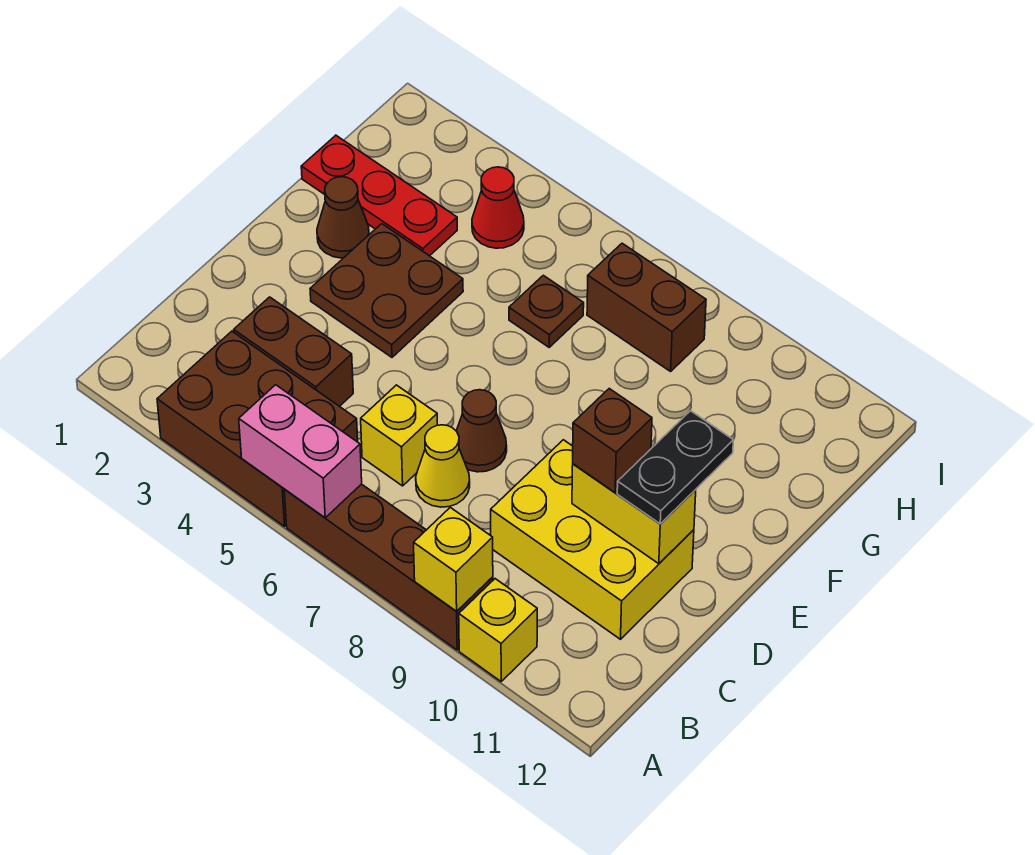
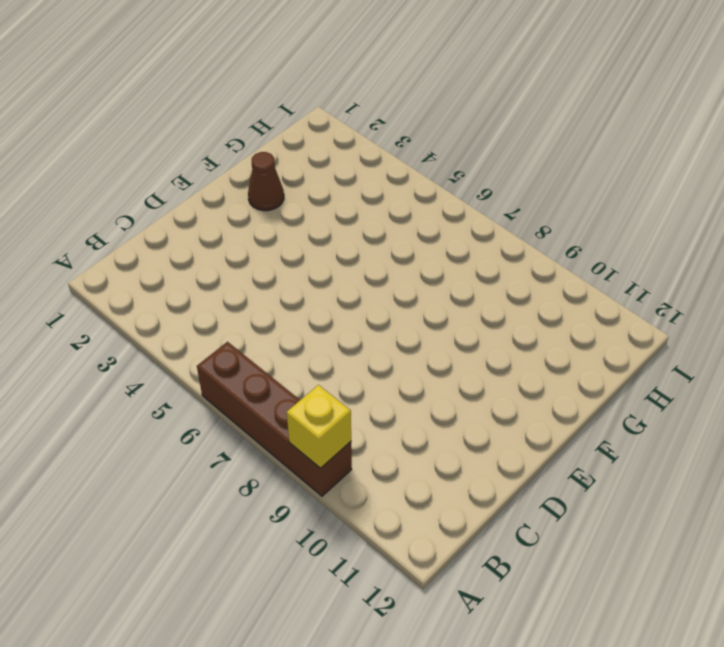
none -> brown brick A3:B5 level 1
none -> yellow brick A10 level 1
none -> brown brick C3:C4 level 1

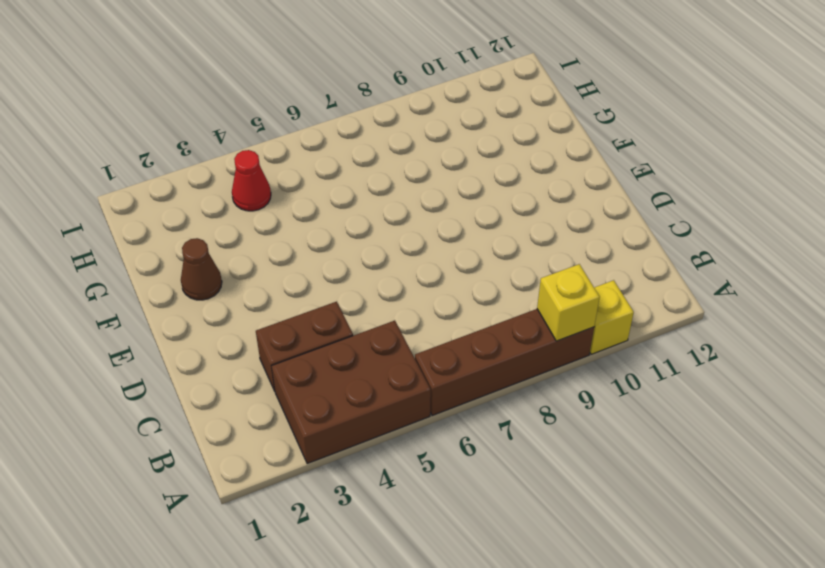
none -> yellow brick C6 level 1
none -> yellow cone C7 level 1
none -> yellow brick C9:D11 level 1

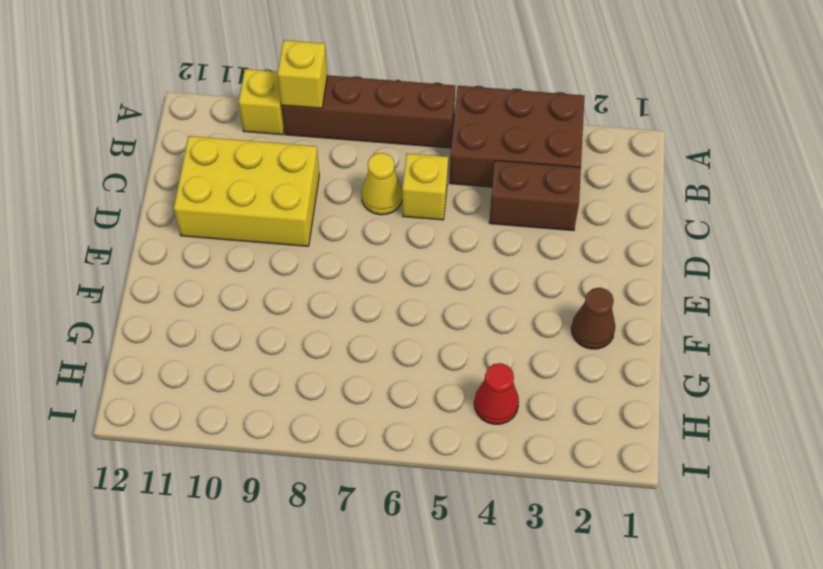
none -> brown cone D7 level 1
none -> brown plate E3:F4 level 1
none -> red plate G1:G3 level 1

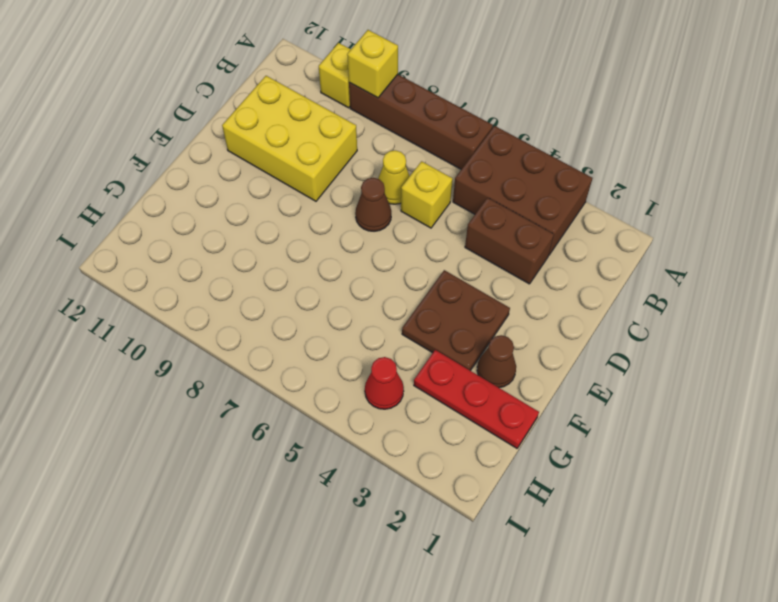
none -> brown plate G6 level 1
none -> brown brick H7:H8 level 1
none -> pink brick A5:A6 level 2

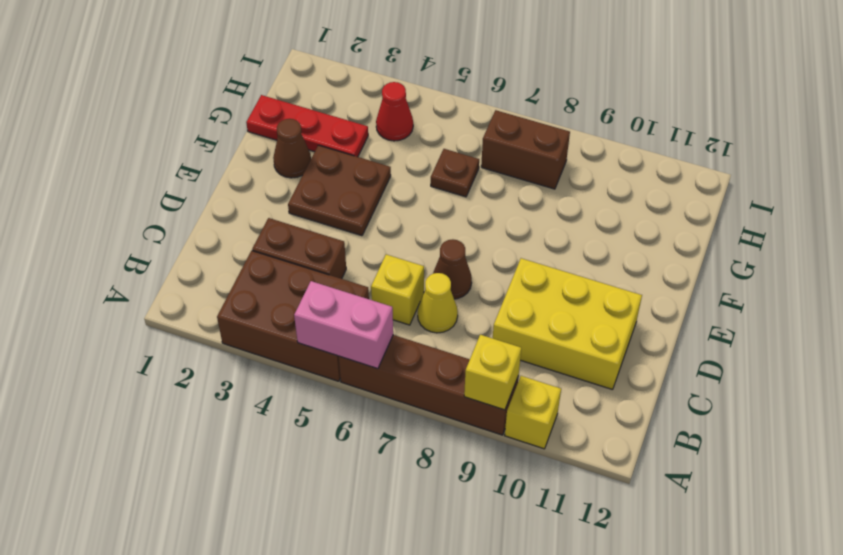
none -> yellow brick D10:D11 level 2
none -> brown brick D10 level 3
none -> black plate D11:E11 level 3

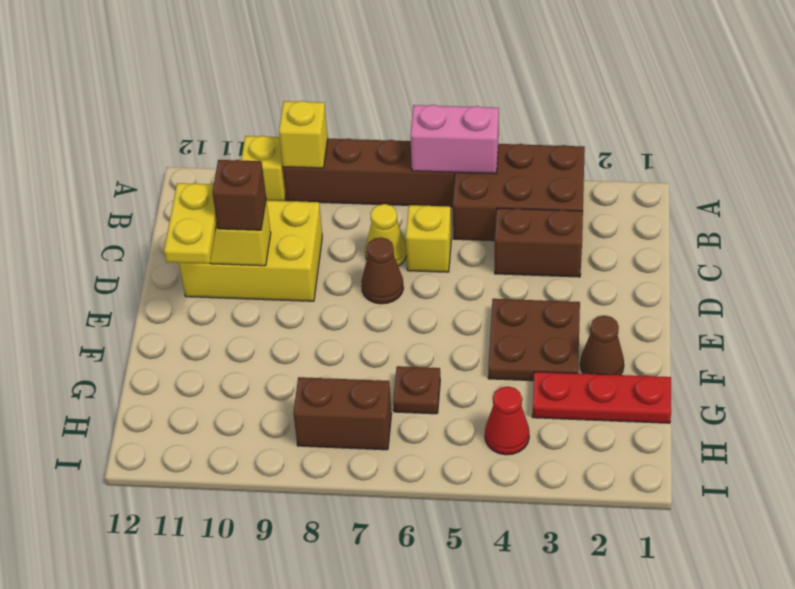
yellow plate D11:E11 level 3 -> black plate D11:E11 level 3

